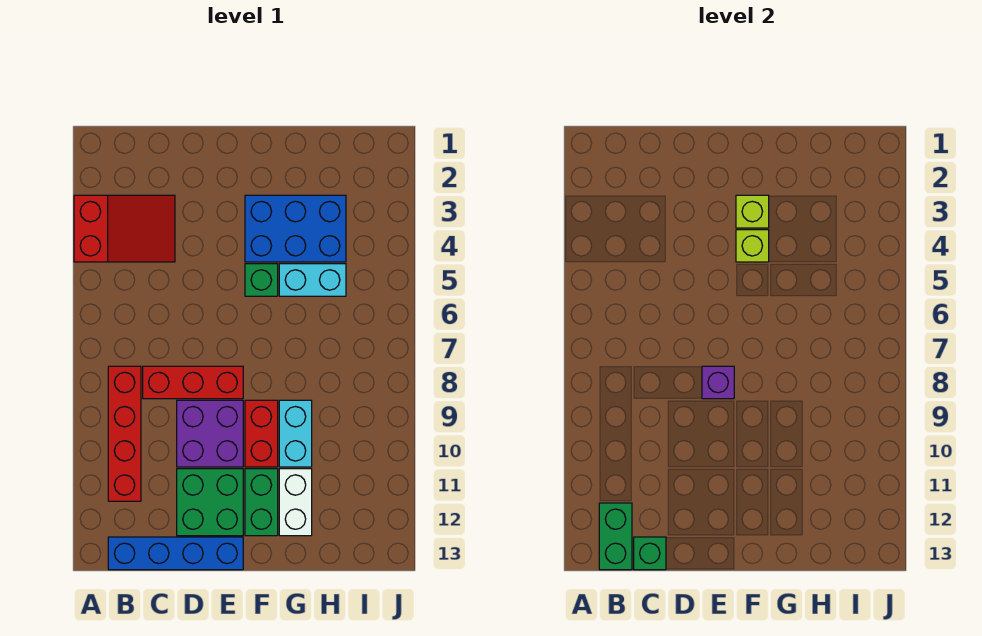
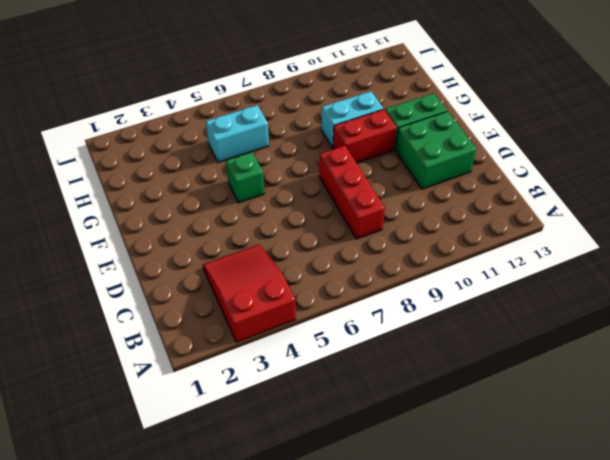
cyan brick H5:H6 level 1 -> cyan brick G5:H5 level 1
none -> red brick B8:B11 level 1
none -> blue brick B13:E13 level 1
none -> purple brick D9:E10 level 1

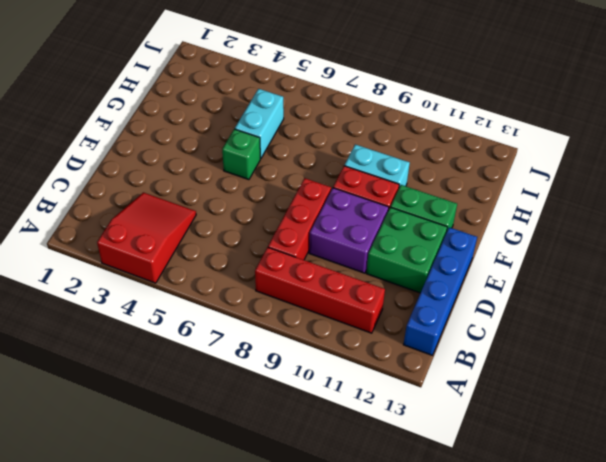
none -> blue brick F3:H4 level 1
none -> white brick G11:G12 level 1
none -> green brick B12:B13 level 2

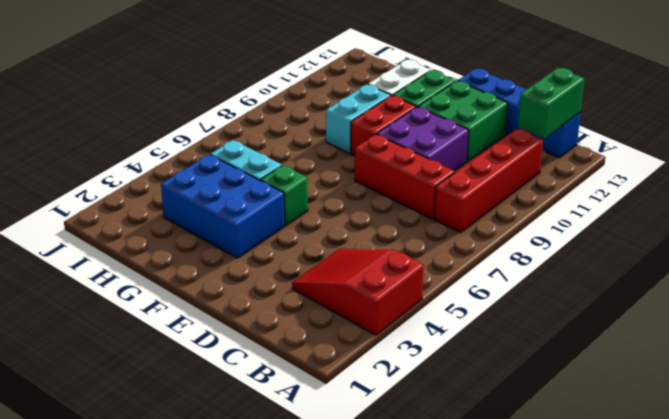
none -> green brick C13 level 2
none -> purple brick E8 level 2
none -> lime brick F3 level 2

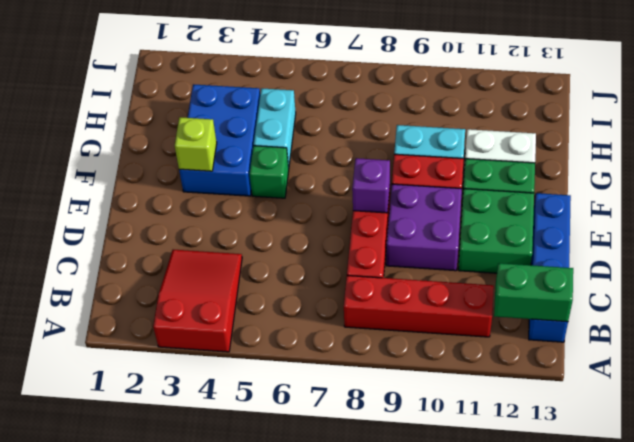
none -> green brick C13 level 2
none -> lime brick F4 level 2

